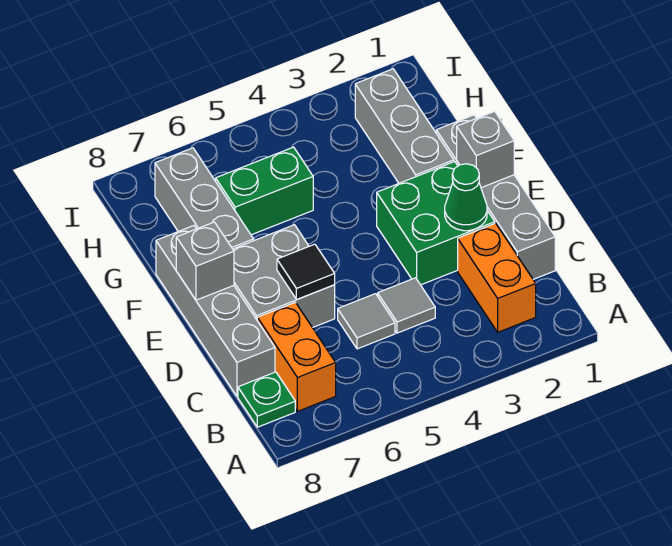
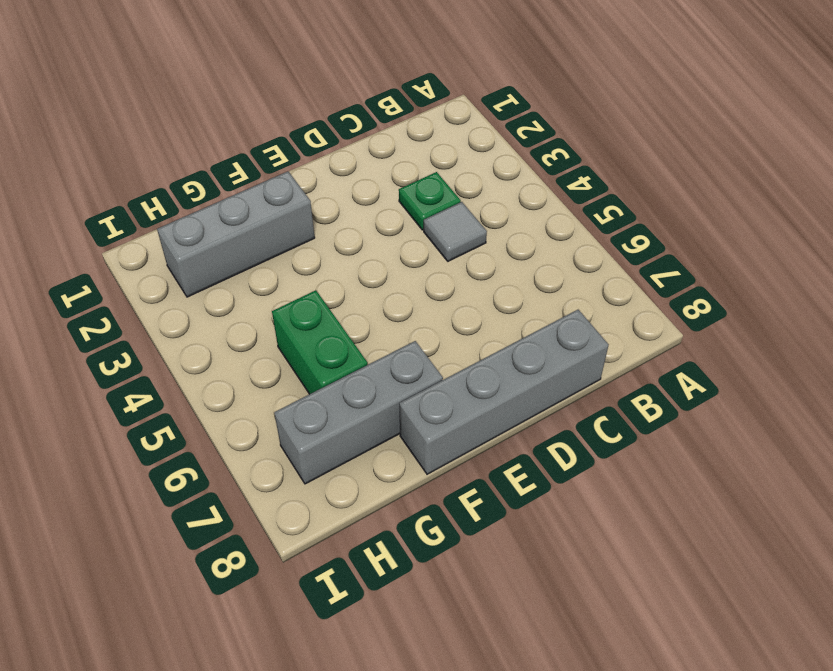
green plate C3 level 1 -> green plate B8 level 1
none -> orange brick B2:C2 level 1
none -> orange brick B7:C7 level 1
none -> grey brick C1:F1 level 1

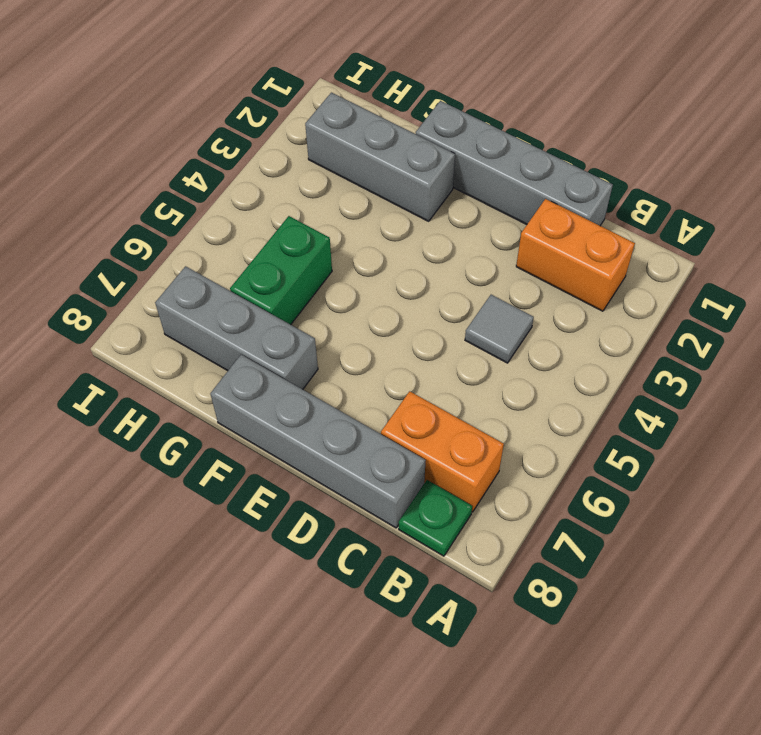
none -> grey tile C5 level 1
none -> green brick D2:E3 level 1
none -> grey brick D6:E7 level 1

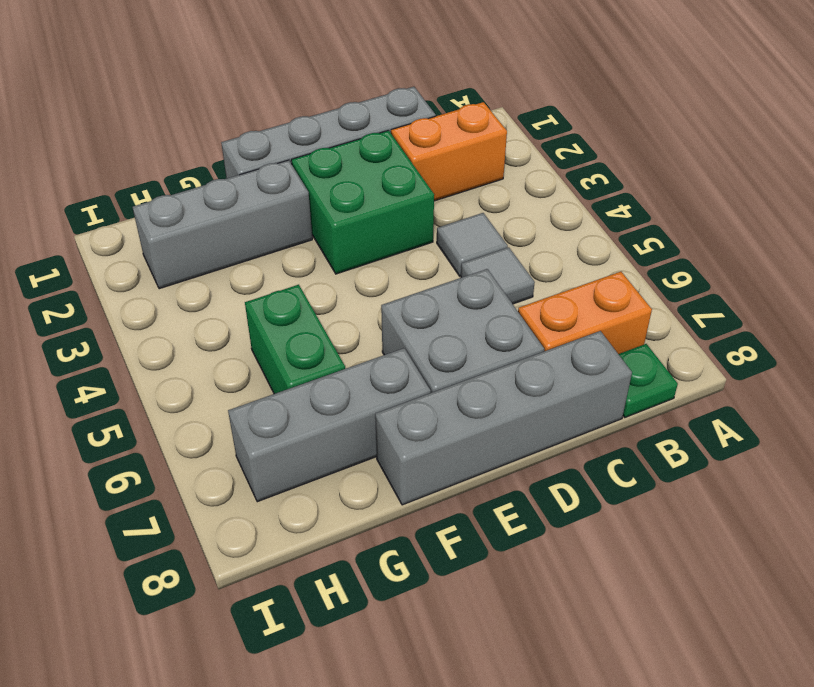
none -> green cone D2 level 2
none -> black tile D6 level 2
none -> grey brick E1 level 2

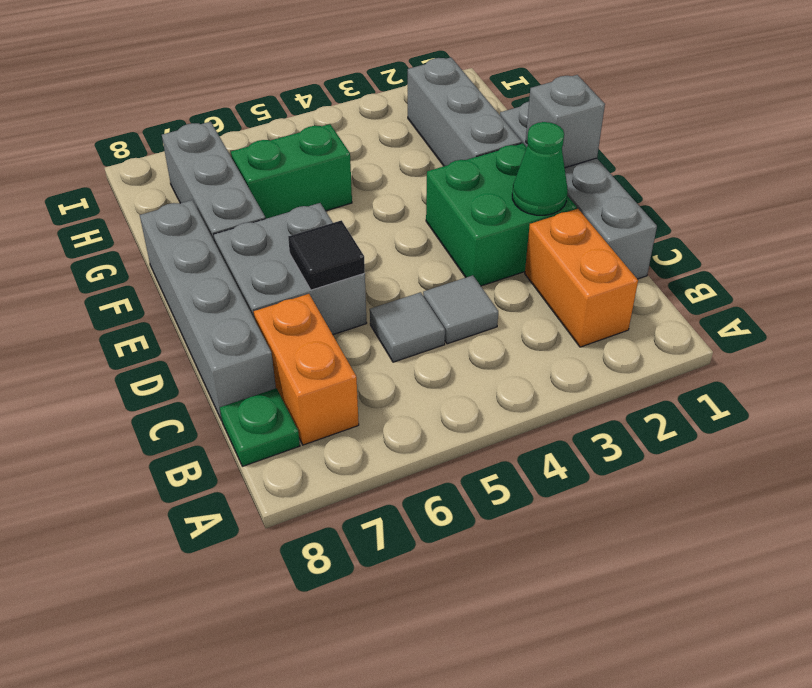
none -> grey brick E8 level 2

